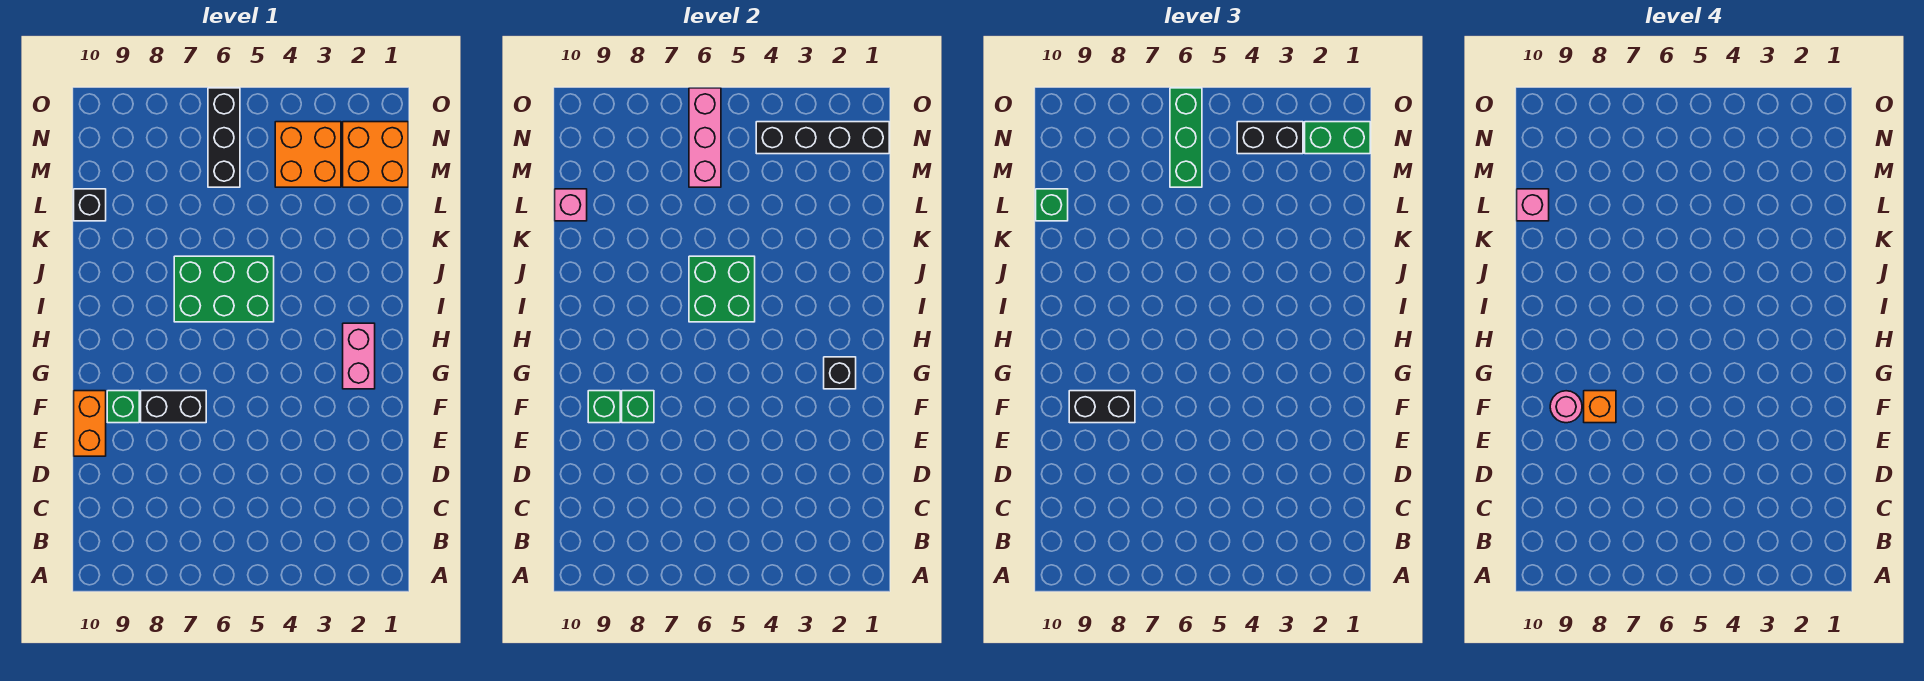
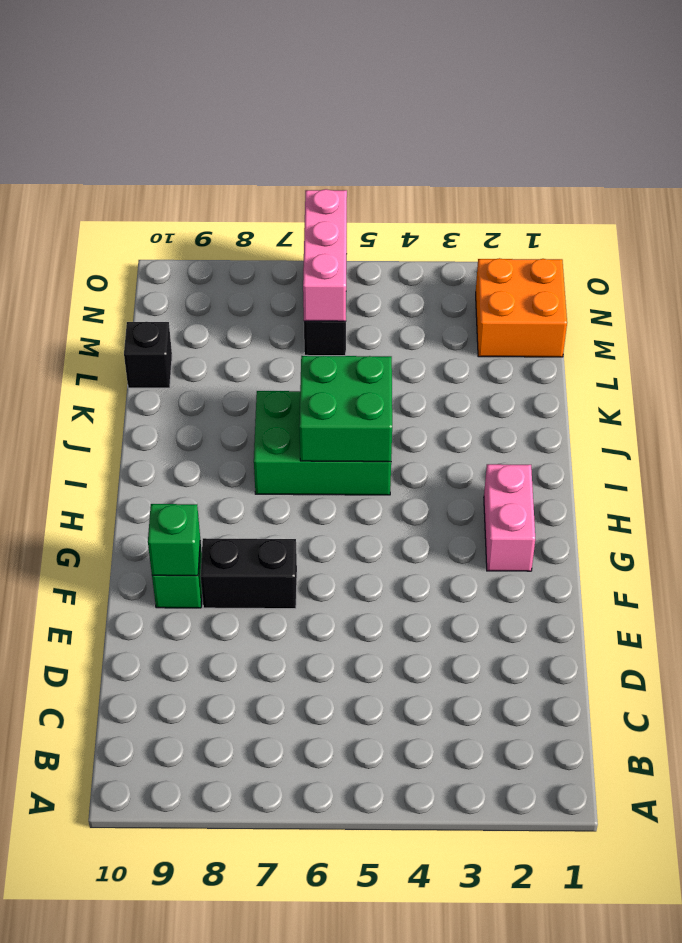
none -> orange brick E10:F10 level 1
none -> orange brick M3:N4 level 1
none -> green brick F8 level 2

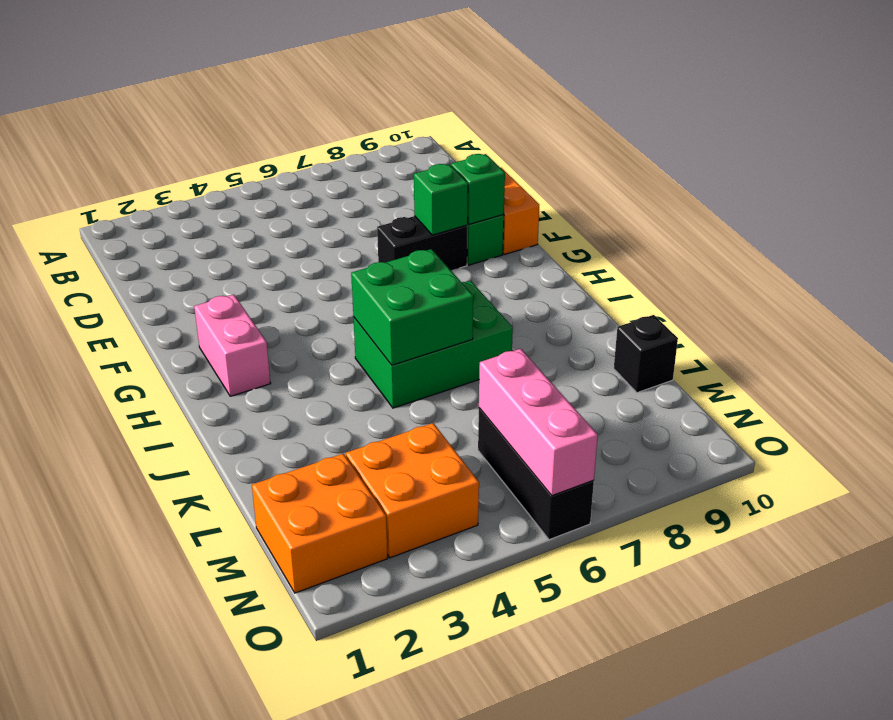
none -> black brick G2 level 2
none -> pink brick L10 level 2
none -> black brick N1:N4 level 2

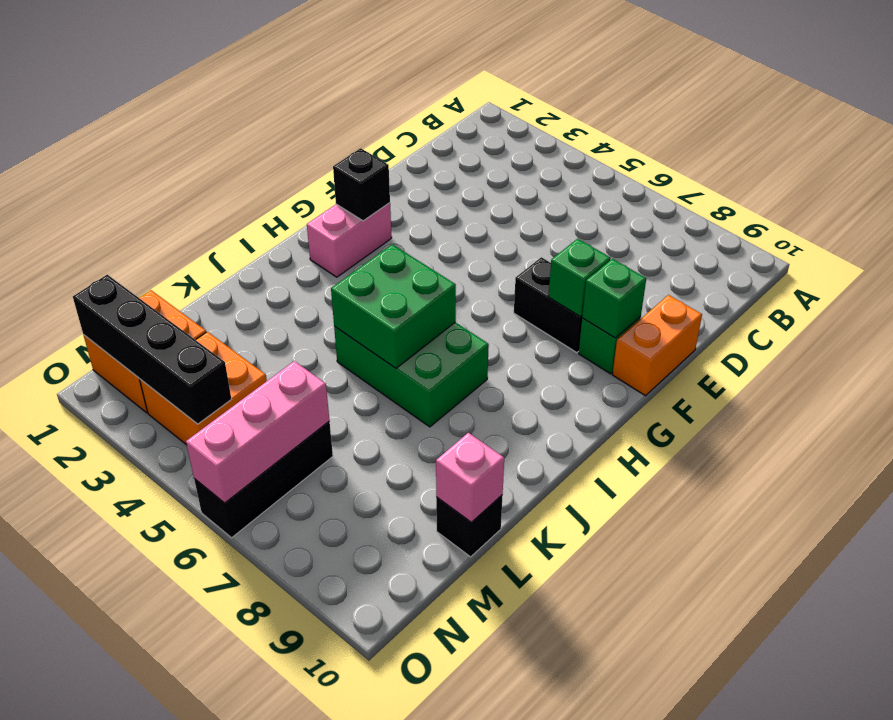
none -> black brick F8:F9 level 3
none -> green brick L10 level 3
none -> green brick M6:O6 level 3

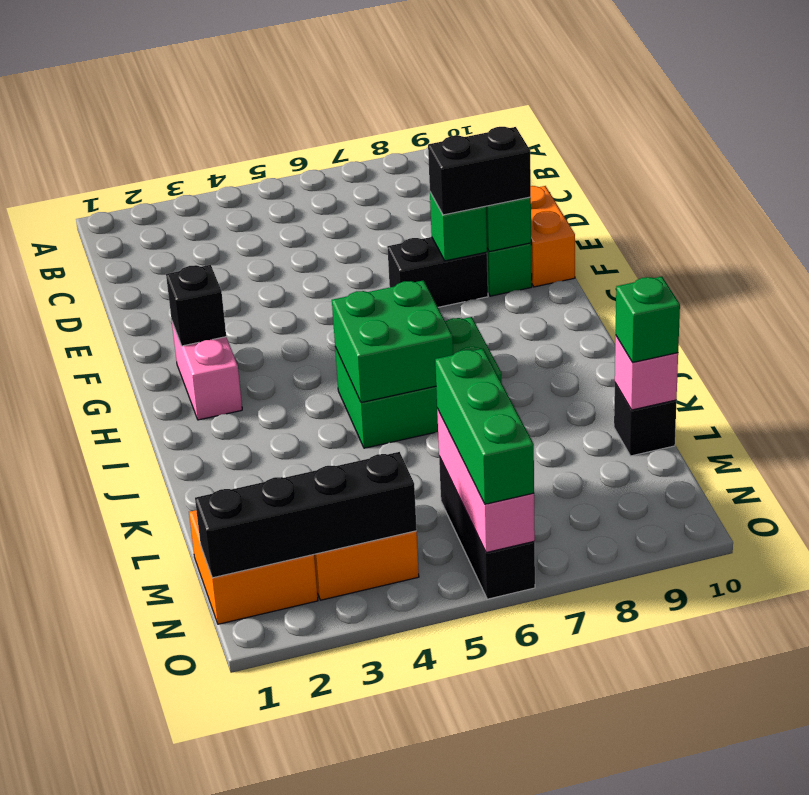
none -> green brick N1:N2 level 3
none -> black brick N3:N4 level 3
none -> orange brick F8 level 4

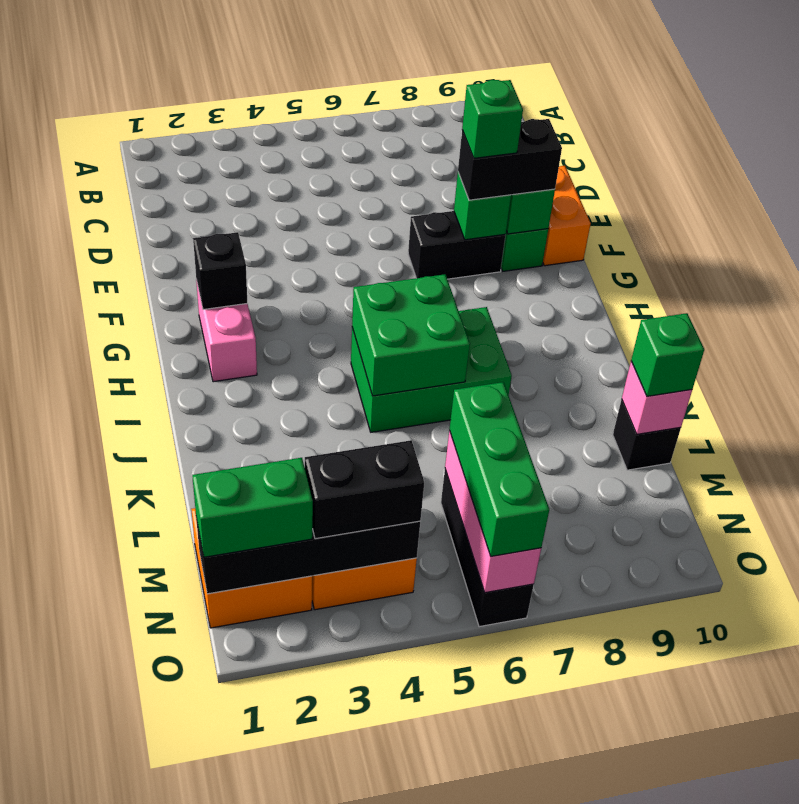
green brick F8 level 4 -> orange brick F8 level 4
none -> pink round brick F9 level 4
none -> pink brick L10 level 4

